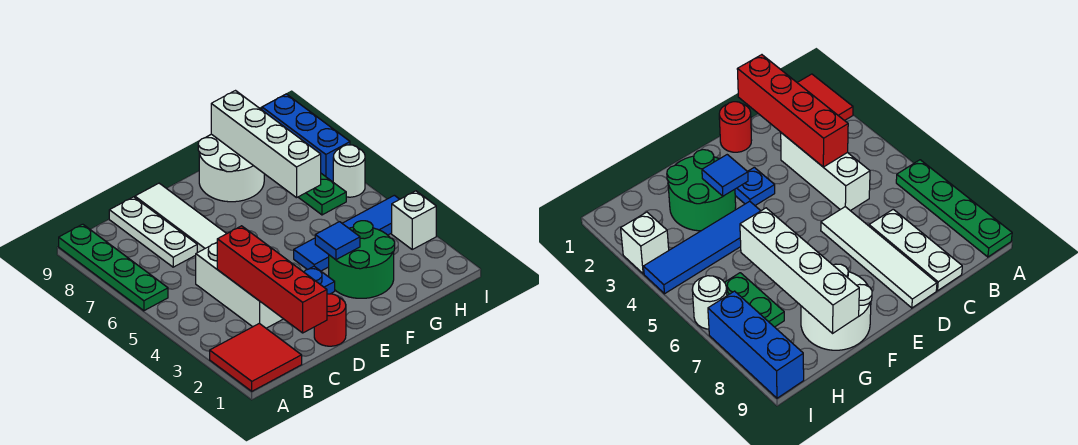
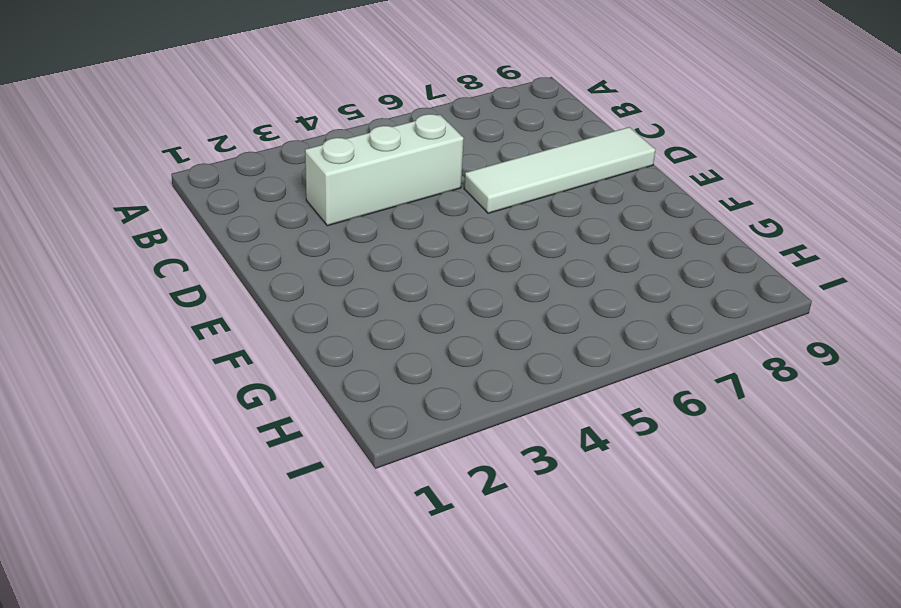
none -> red tile A1:B2 level 1
none -> green plate A6:A9 level 1
none -> white plate C7:C9 level 1

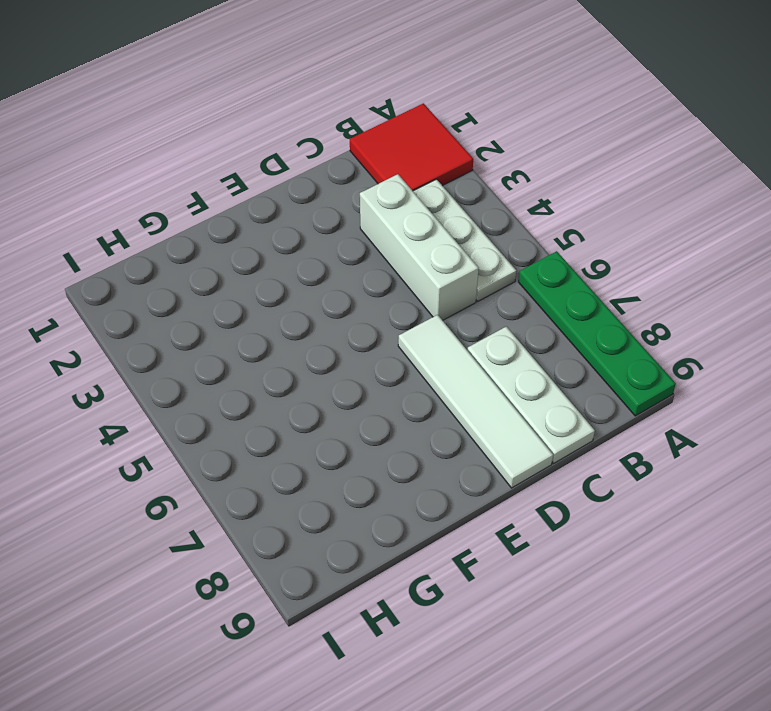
white plate B3:B5 level 1 -> none
none -> red round brick D1 level 1
none -> blue plate E3 level 1
none -> green round brick F2:G3 level 1

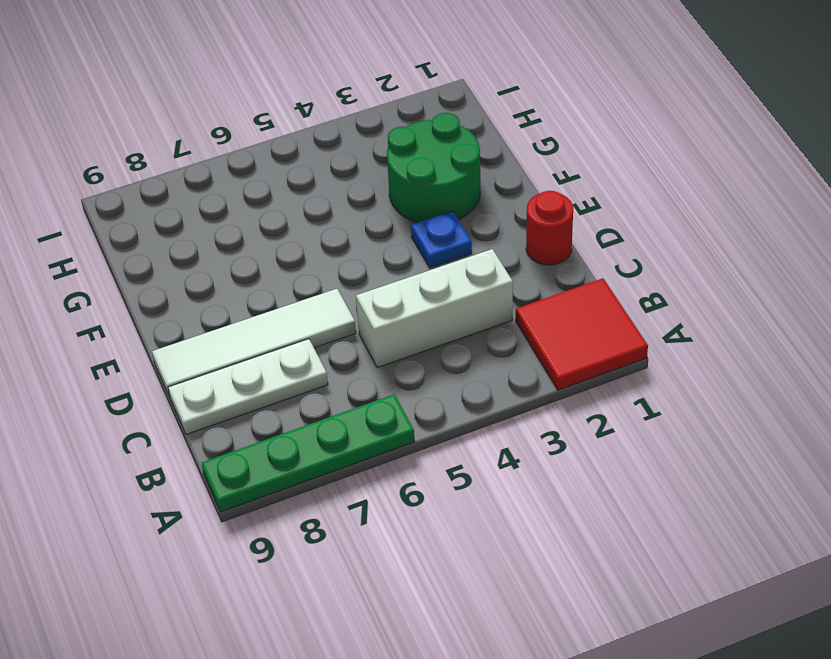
none -> blue tile F4:I4 level 1
none -> white round brick F8:G9 level 1
none -> green plate H6:H7 level 1

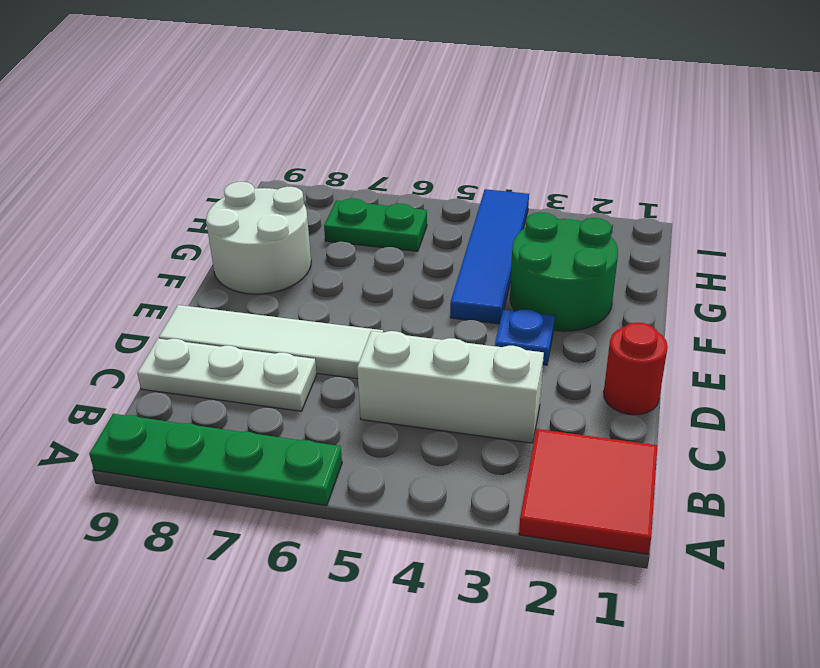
none -> white brick I3 level 1
none -> white round brick I6 level 1
none -> blue brick I7:I9 level 1

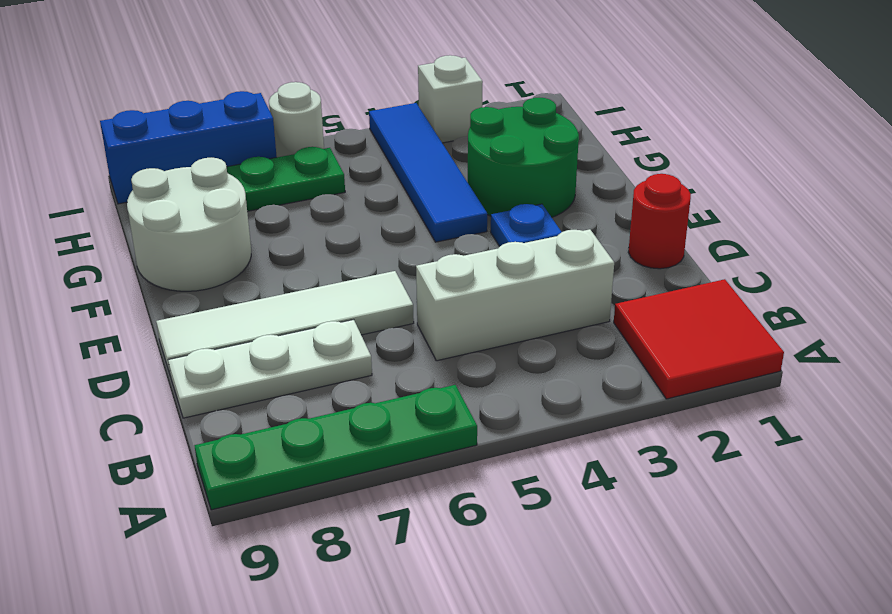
none -> red brick C1:C4 level 2
none -> blue tile F3 level 2
none -> white brick G6:G9 level 2

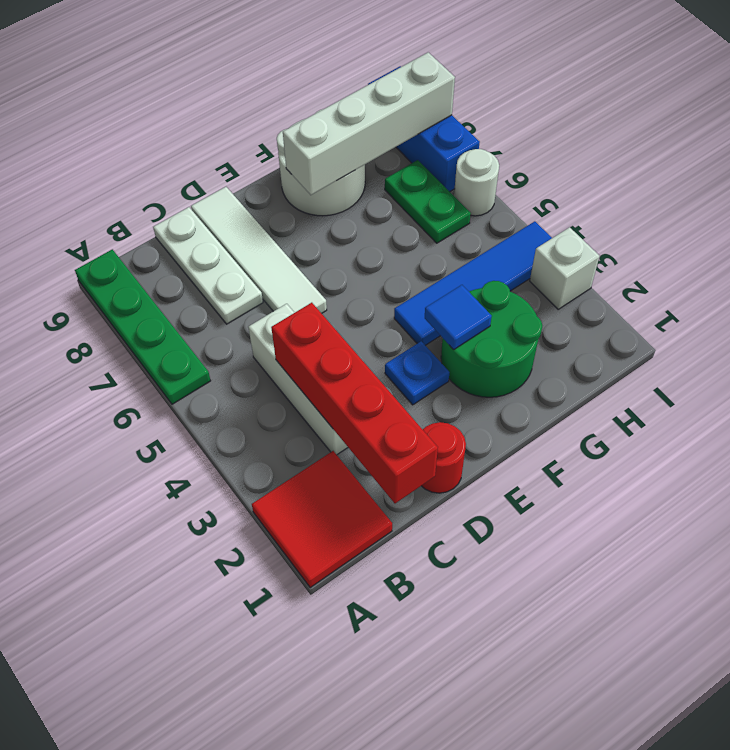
white brick F8:I8 level 2 -> white brick G6:G9 level 2

